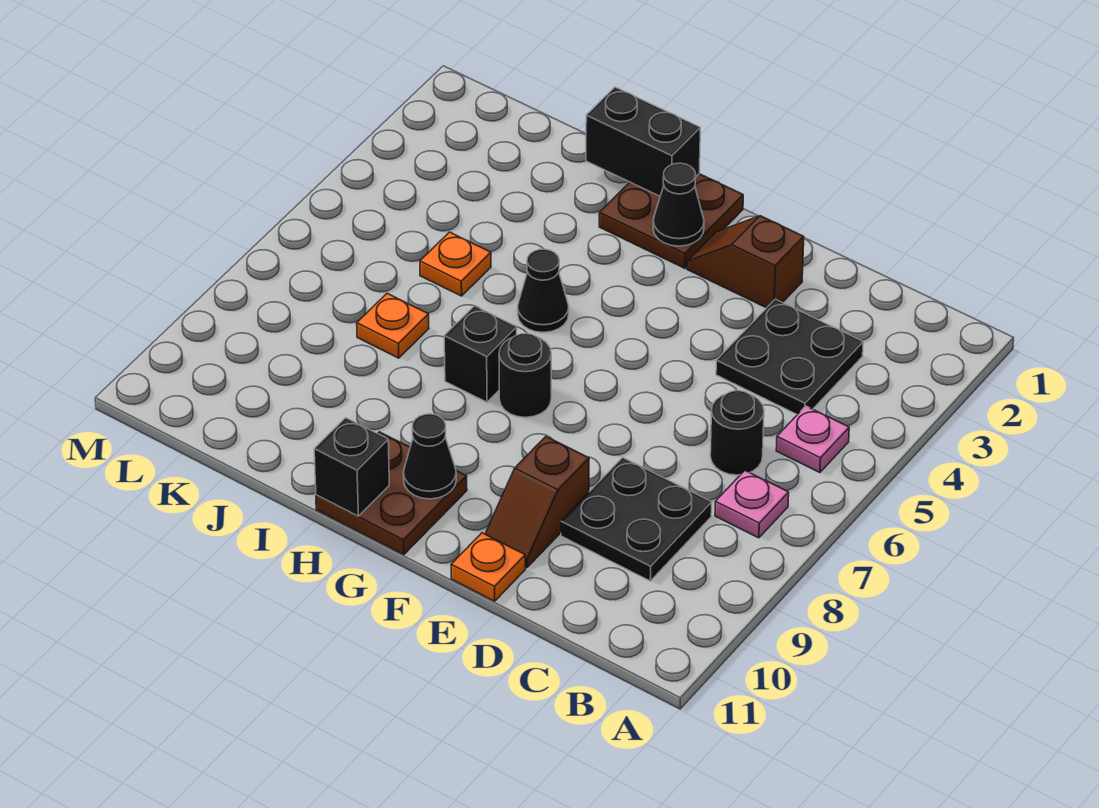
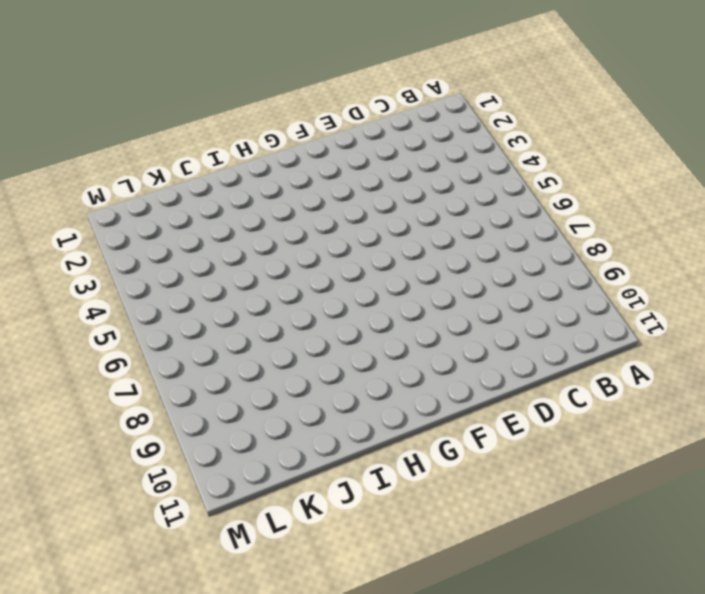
none -> pink plate B5 level 1
none -> pink plate B7 level 1
none -> black plate C3:D4 level 1

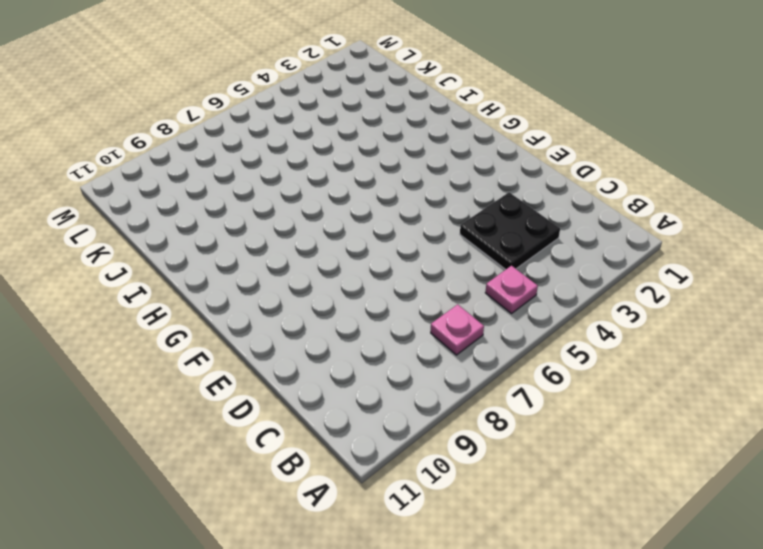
none -> black round brick C6 level 1
none -> black plate C8:D9 level 1
none -> brown slope E2:F2 level 1 top E

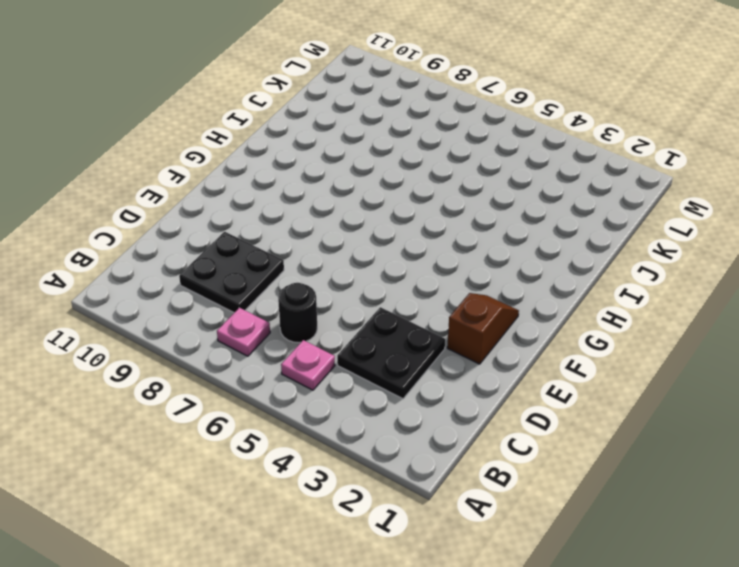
none -> brown slope E9:E10 level 1 top 9
none -> orange plate E11 level 1
none -> brown plate G1:H2 level 1

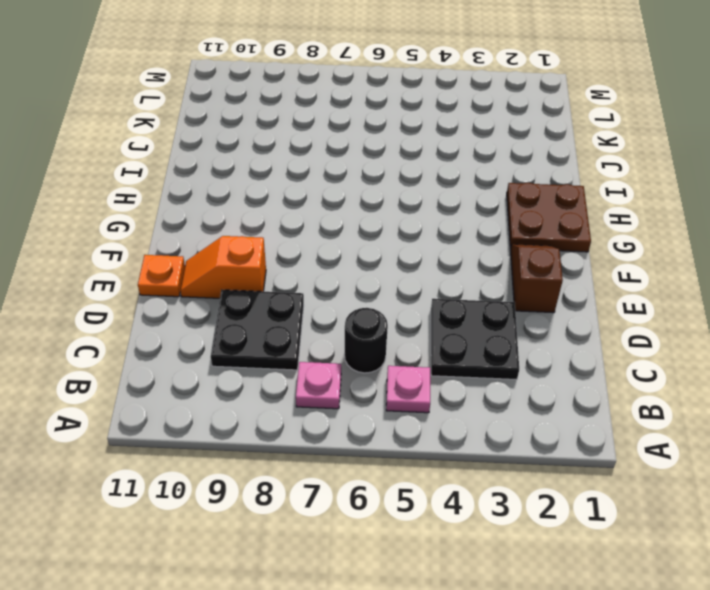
orange slope E9:E10 level 1 top 9 -> brown slope E9:E10 level 1 top 9
none -> black round brick G7 level 1
none -> brown plate G10:H11 level 1
none -> black cone H5 level 1

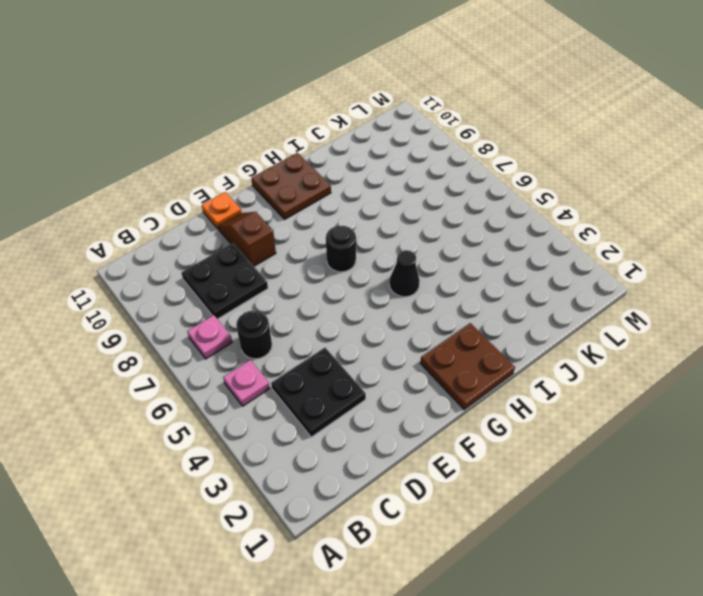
none -> brown slope E2:F2 level 1 top E
none -> black brick H7 level 1
none -> orange plate J5 level 1

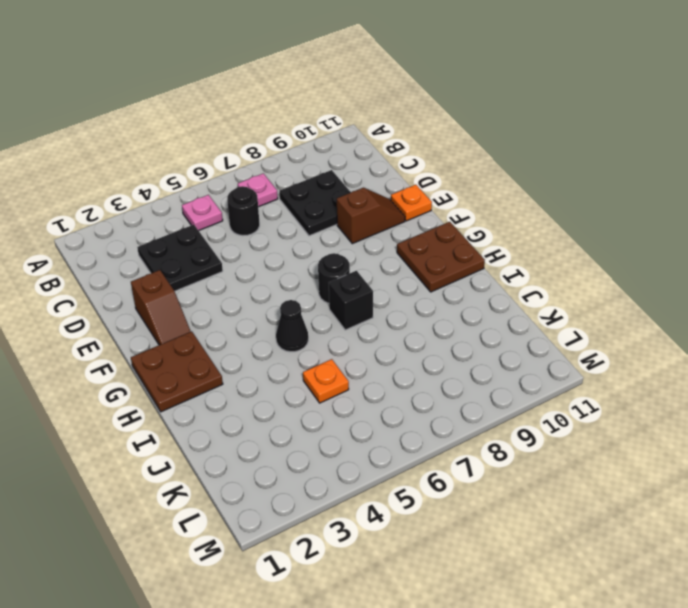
none -> orange plate J7 level 1
none -> black cone G2 level 2
none -> black cone G10 level 2

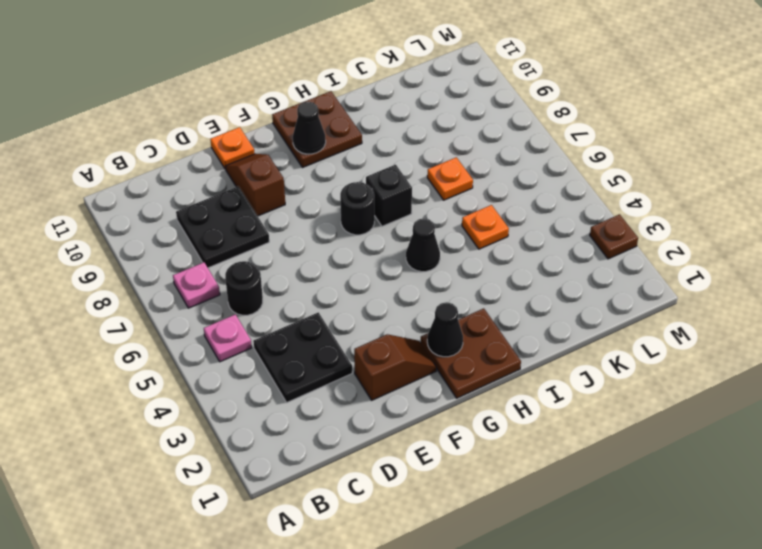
brown plate M3 level 1 -> none
none -> black brick H1:I1 level 2
none -> black brick H11 level 2

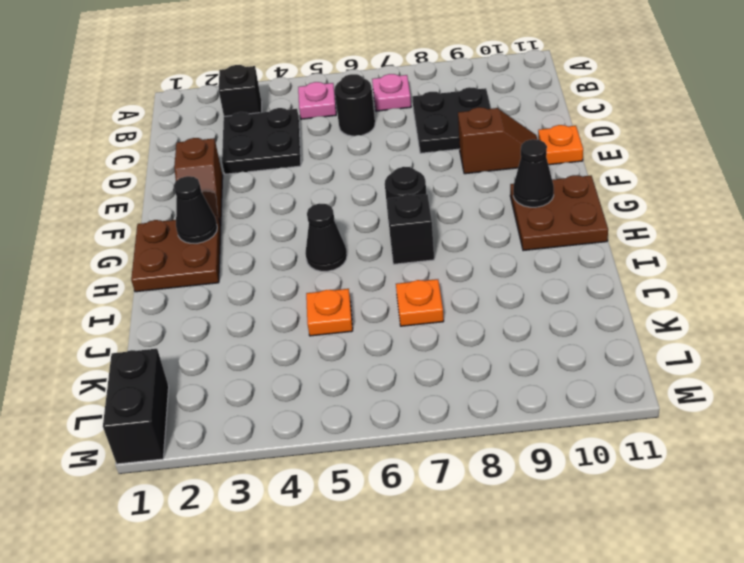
black brick B3 level 1 -> black brick H11 level 2
black brick L1:M1 level 1 -> black brick H1:I1 level 2

